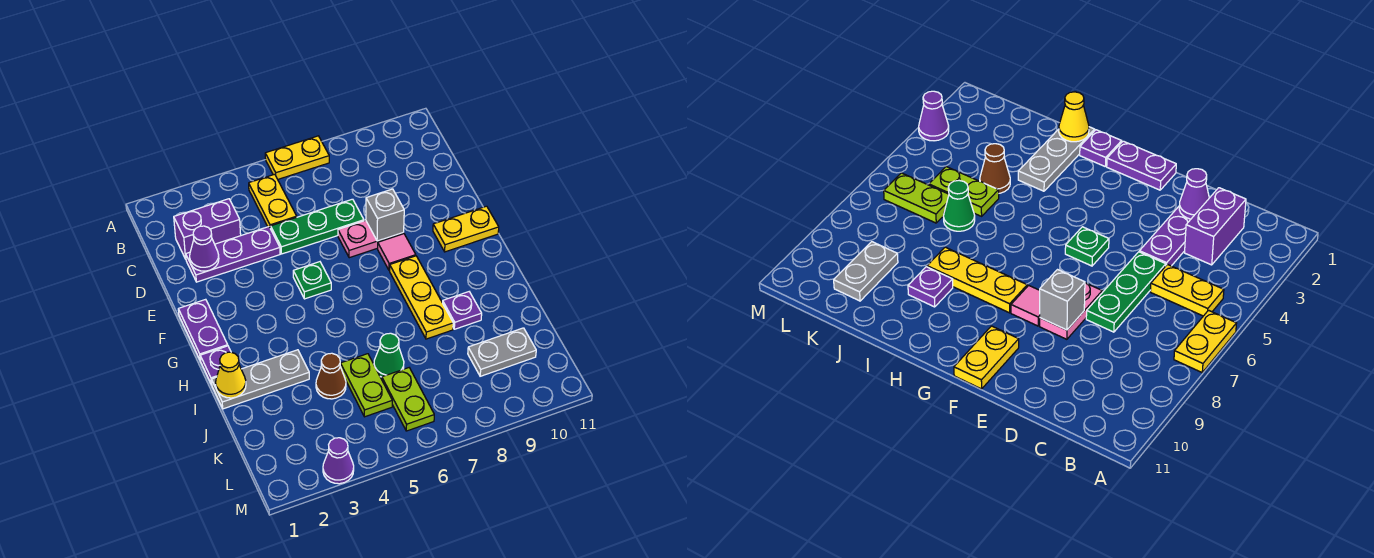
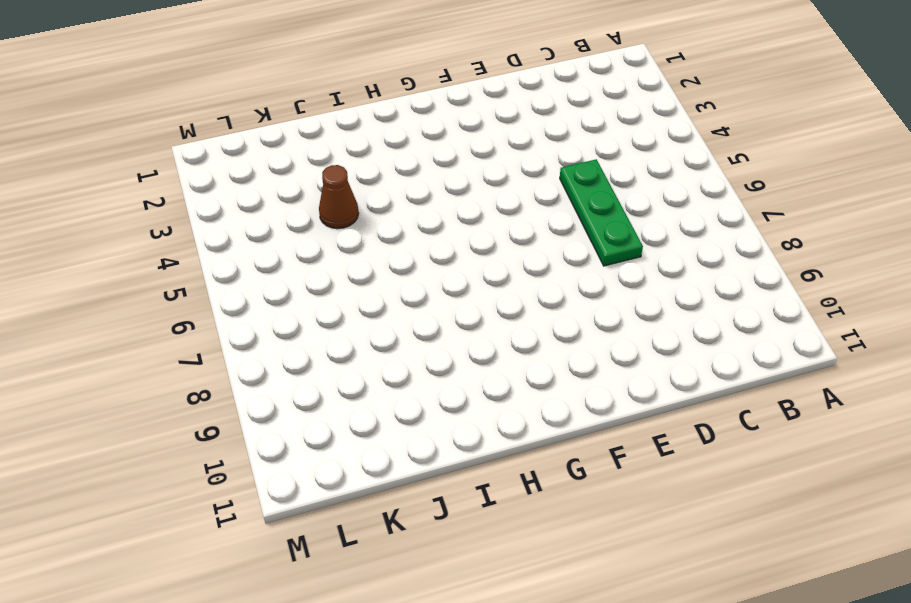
none -> yellow plate A6:A7 level 1
none -> yellow plate B5:C5 level 1
none -> purple brick C2:C3 level 1

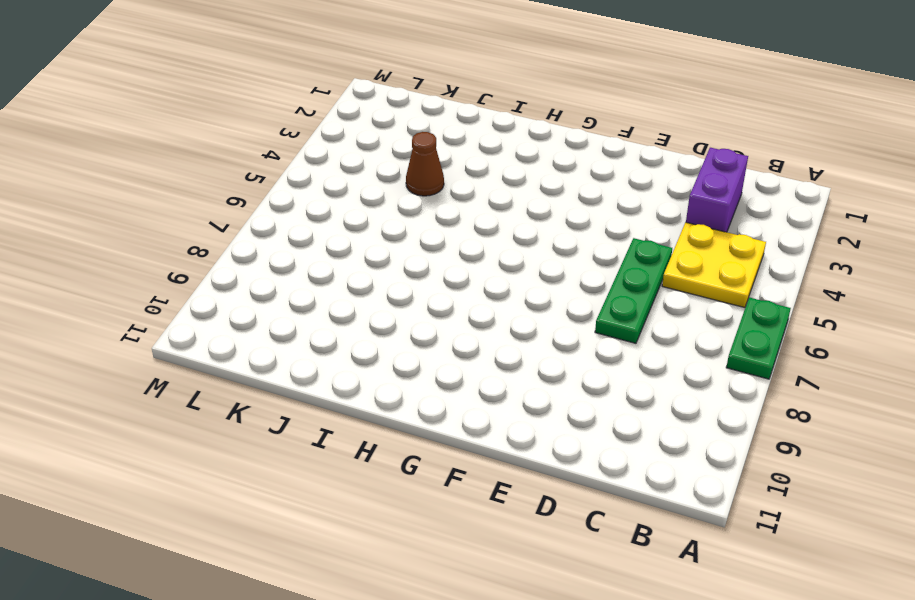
green plate A6:A7 level 1 -> yellow plate A6:A7 level 1
yellow plate B4:C5 level 1 -> yellow plate B5:C5 level 1
none -> purple plate D2:D4 level 1
none -> pink plate E7:E8 level 1
none -> purple plate F1:G1 level 1

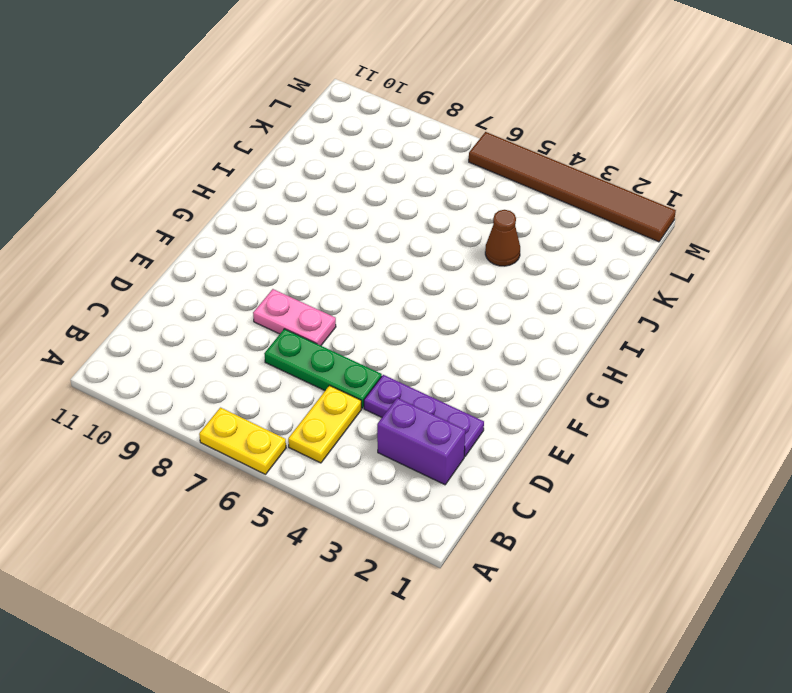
brown tile M1:M6 level 1 -> purple cone M3 level 1
none -> purple plate F1:G1 level 1
none -> green plate F5 level 1
none -> pink tile F8 level 1

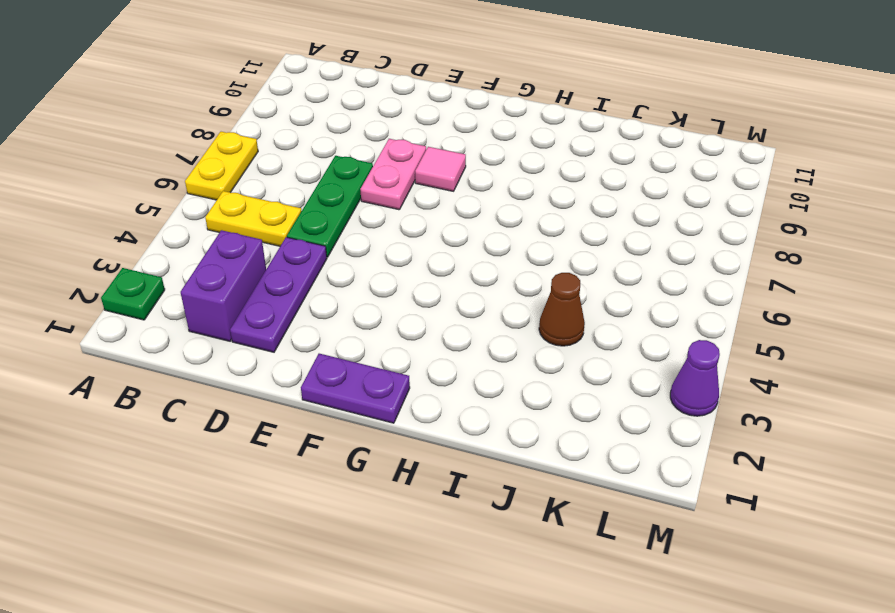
green plate A2 level 1 -> green plate F5 level 1
none -> yellow plate F10:F11 level 1
none -> yellow plate G8:I8 level 1
none -> purple plate H1 level 1

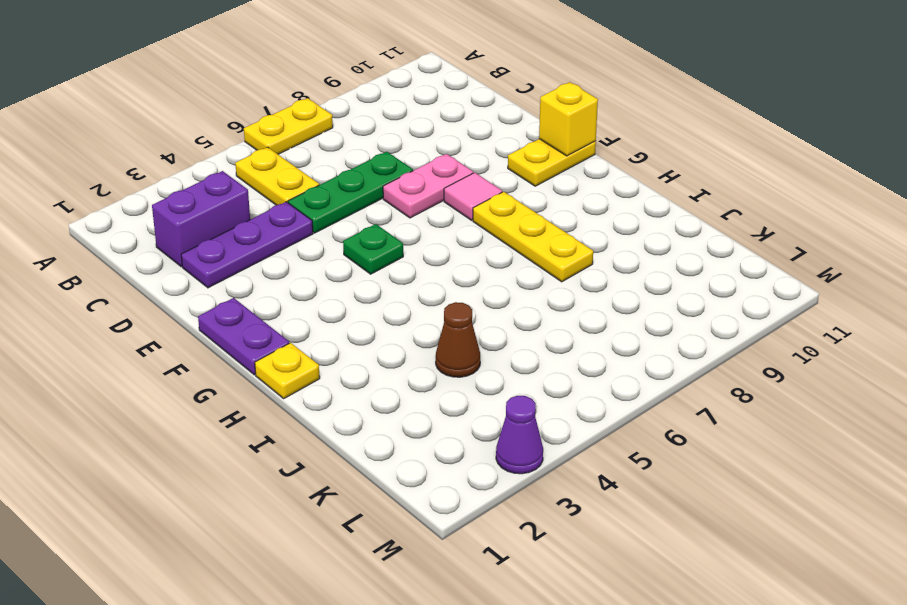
yellow brick F11 level 2 -> none
yellow plate H1 level 1 -> purple plate H1 level 1
none -> grey plate I1:I3 level 1
none -> purple plate I9 level 1
none -> lime plate J5:K5 level 1

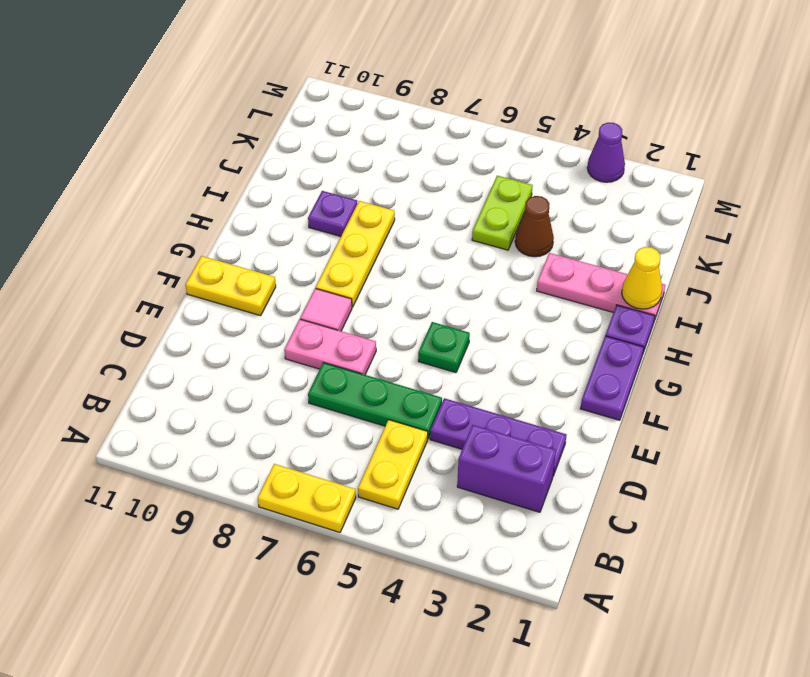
pink plate I1:I3 level 1 -> grey plate I1:I3 level 1
none -> green cone J6 level 1
none -> lime plate K6:L6 level 1
none -> grey plate K9:K10 level 1

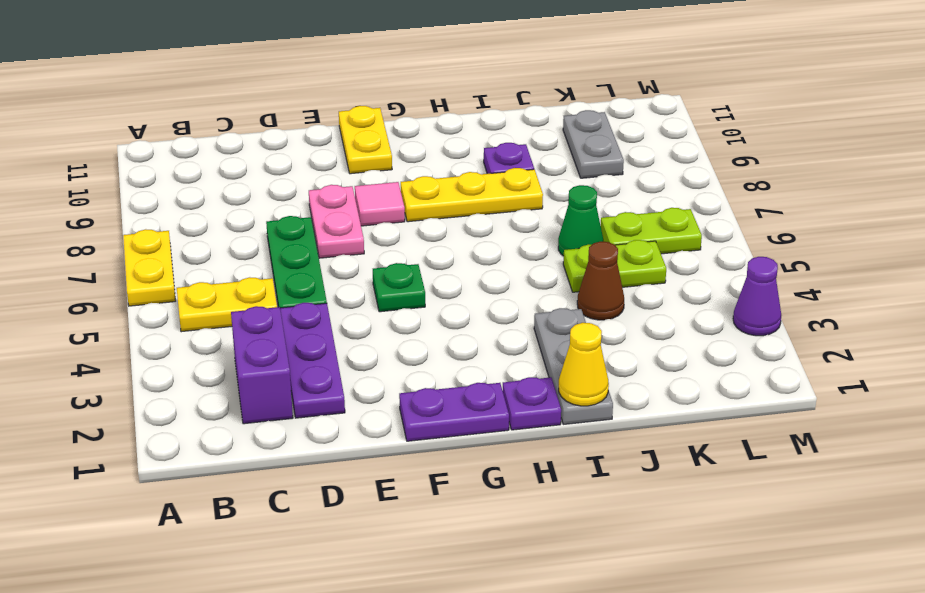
none -> purple cone D2 level 2
none -> grey brick E8 level 2

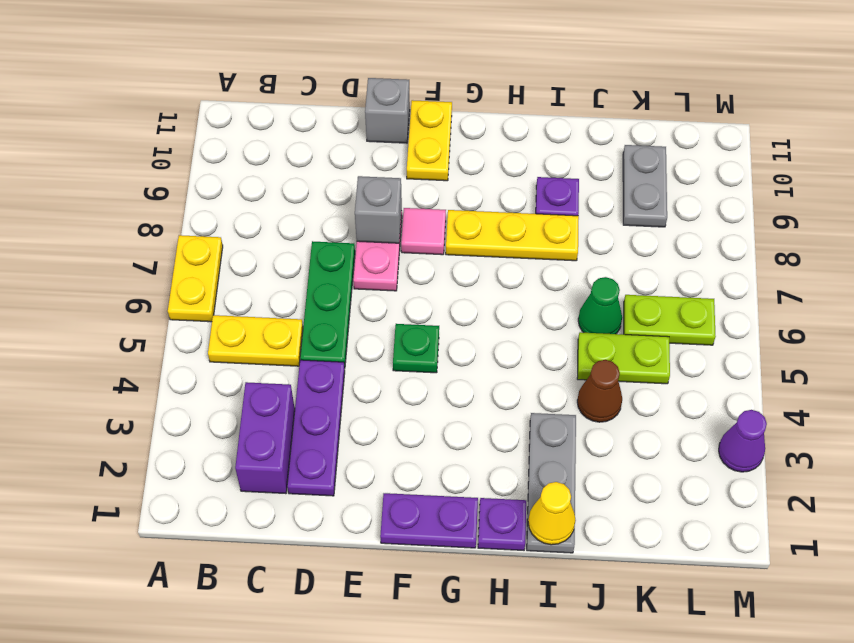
grey brick E11 level 1 -> none
none -> purple cone D2 level 2

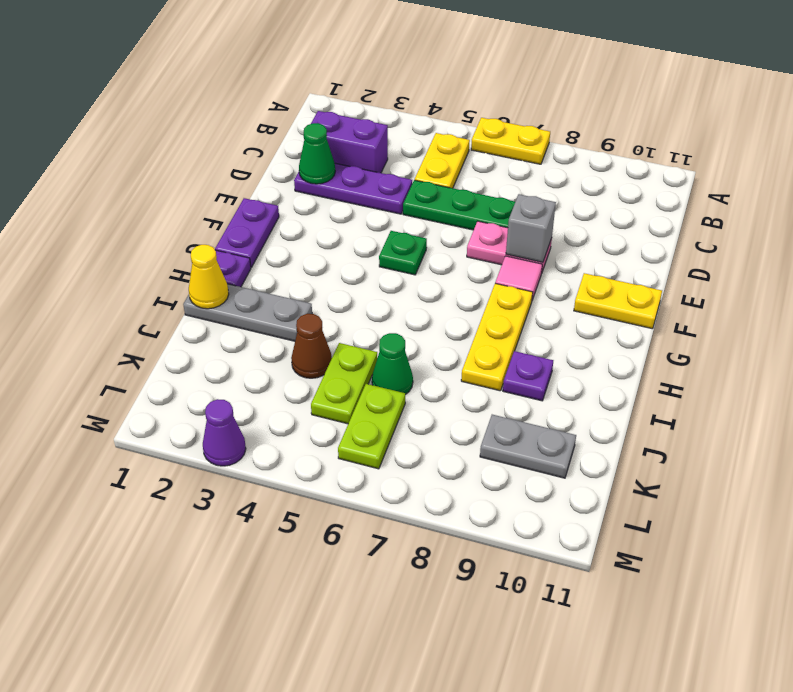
green cone D2 level 2 -> purple cone D2 level 2

